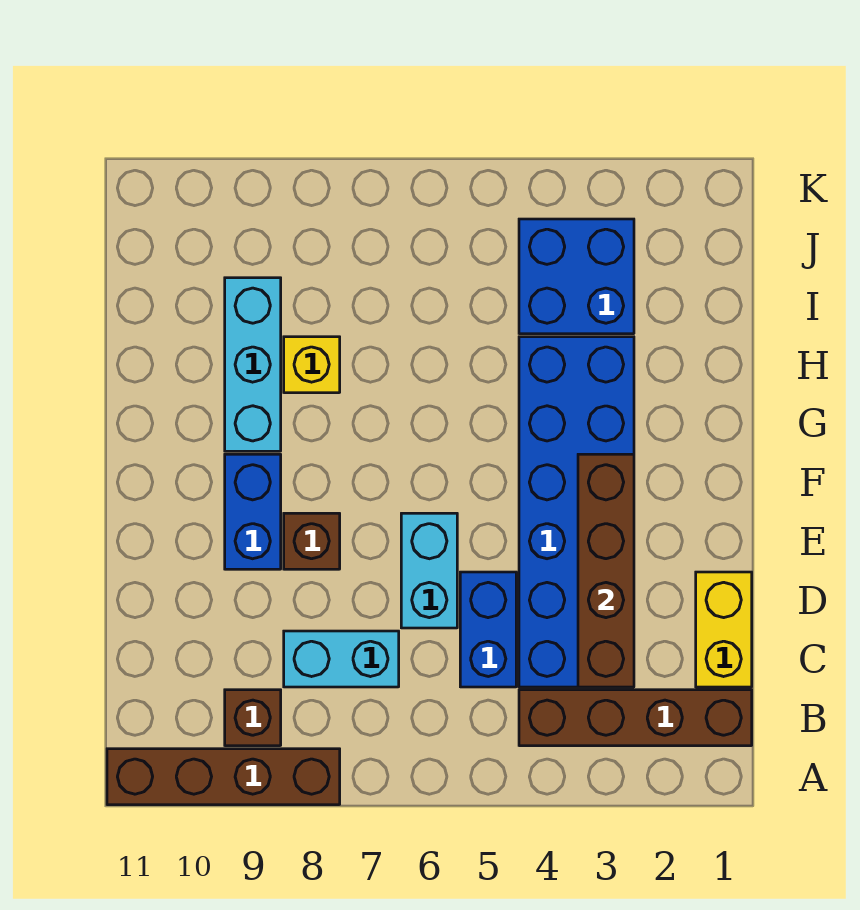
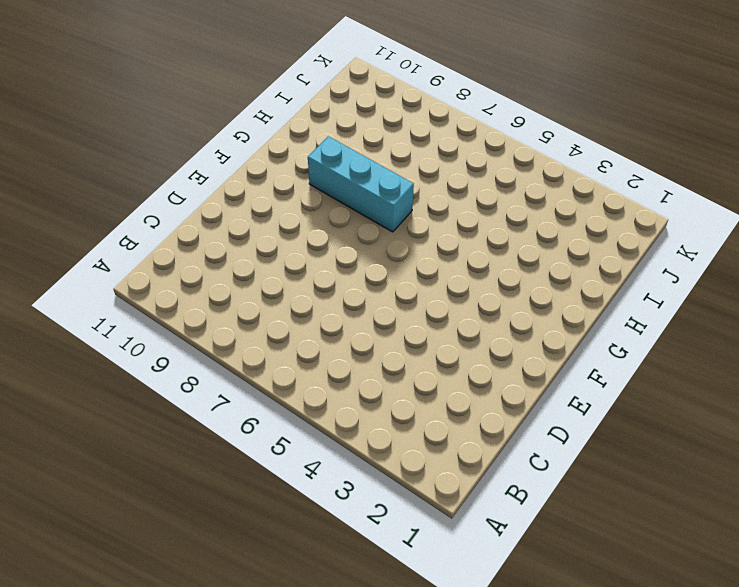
cyan brick G7:G9 level 1 -> cyan brick G9:I9 level 1
none -> brown brick A8:A11 level 1
none -> brown brick B1:B4 level 1
none -> brown brick B9 level 1

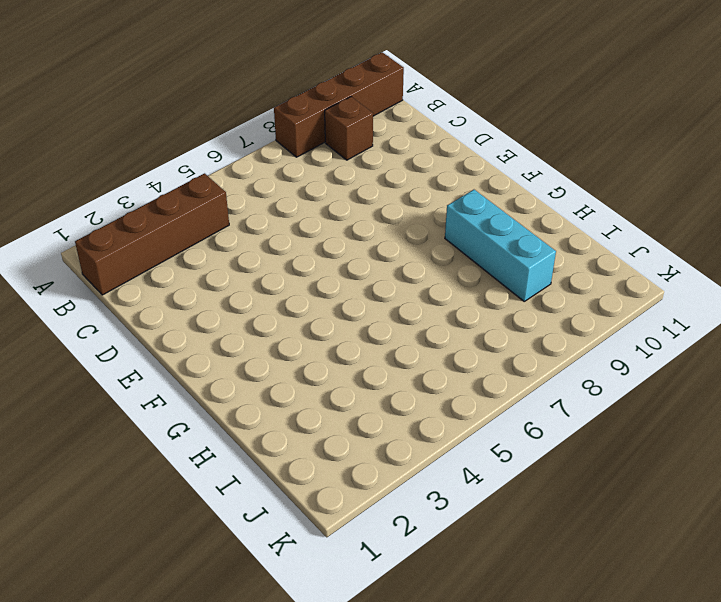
none -> yellow brick C1:D1 level 1
none -> blue brick C3:H4 level 1
none -> blue brick C5:D5 level 1

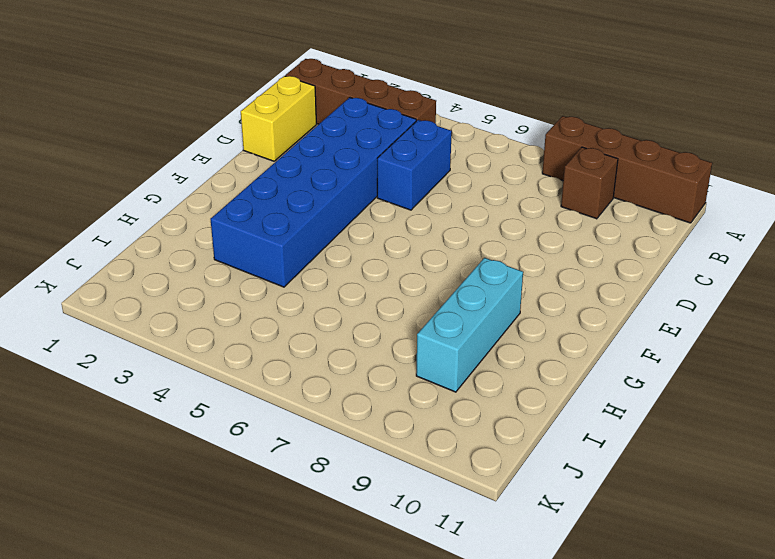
none -> cyan brick C7:C8 level 1
none -> cyan brick D6:E6 level 1
none -> brown brick E8 level 1

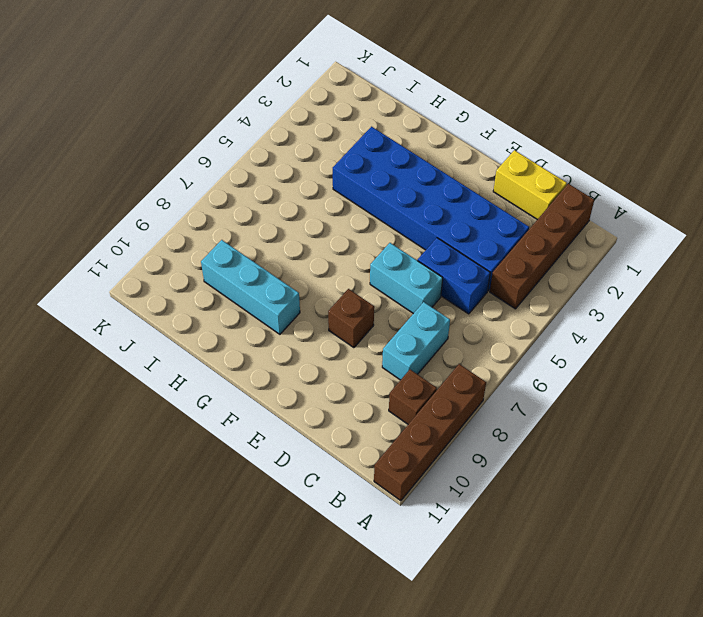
none -> blue brick E9:F9 level 1
none -> yellow brick H8 level 1
none -> blue brick I3:J4 level 1

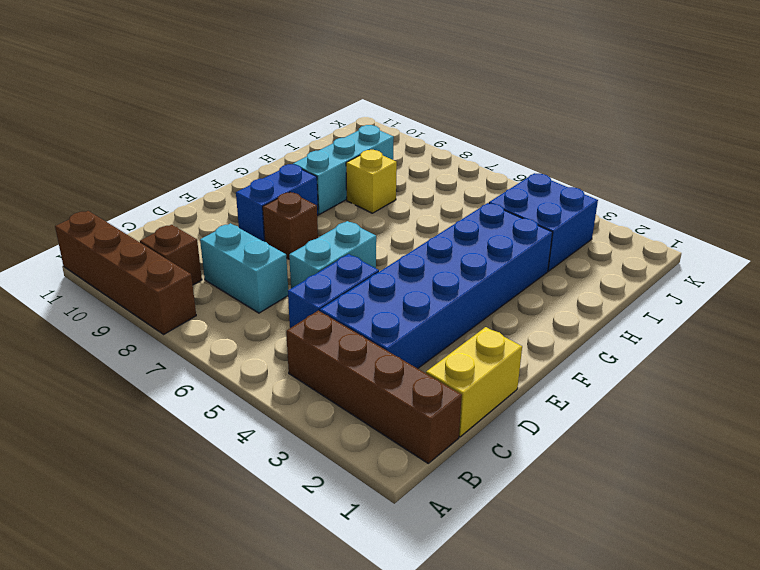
none -> brown brick C3:F3 level 2

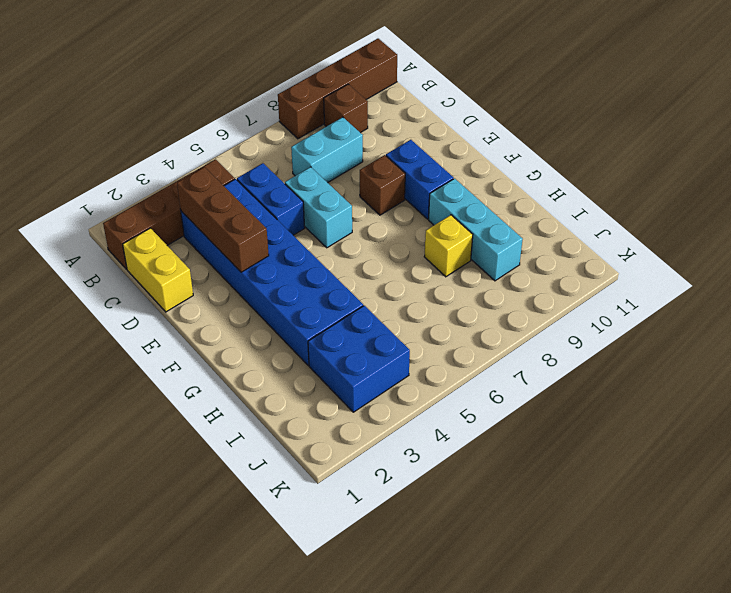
brown brick C3:E3 level 2 -> brown brick C3:F3 level 2

